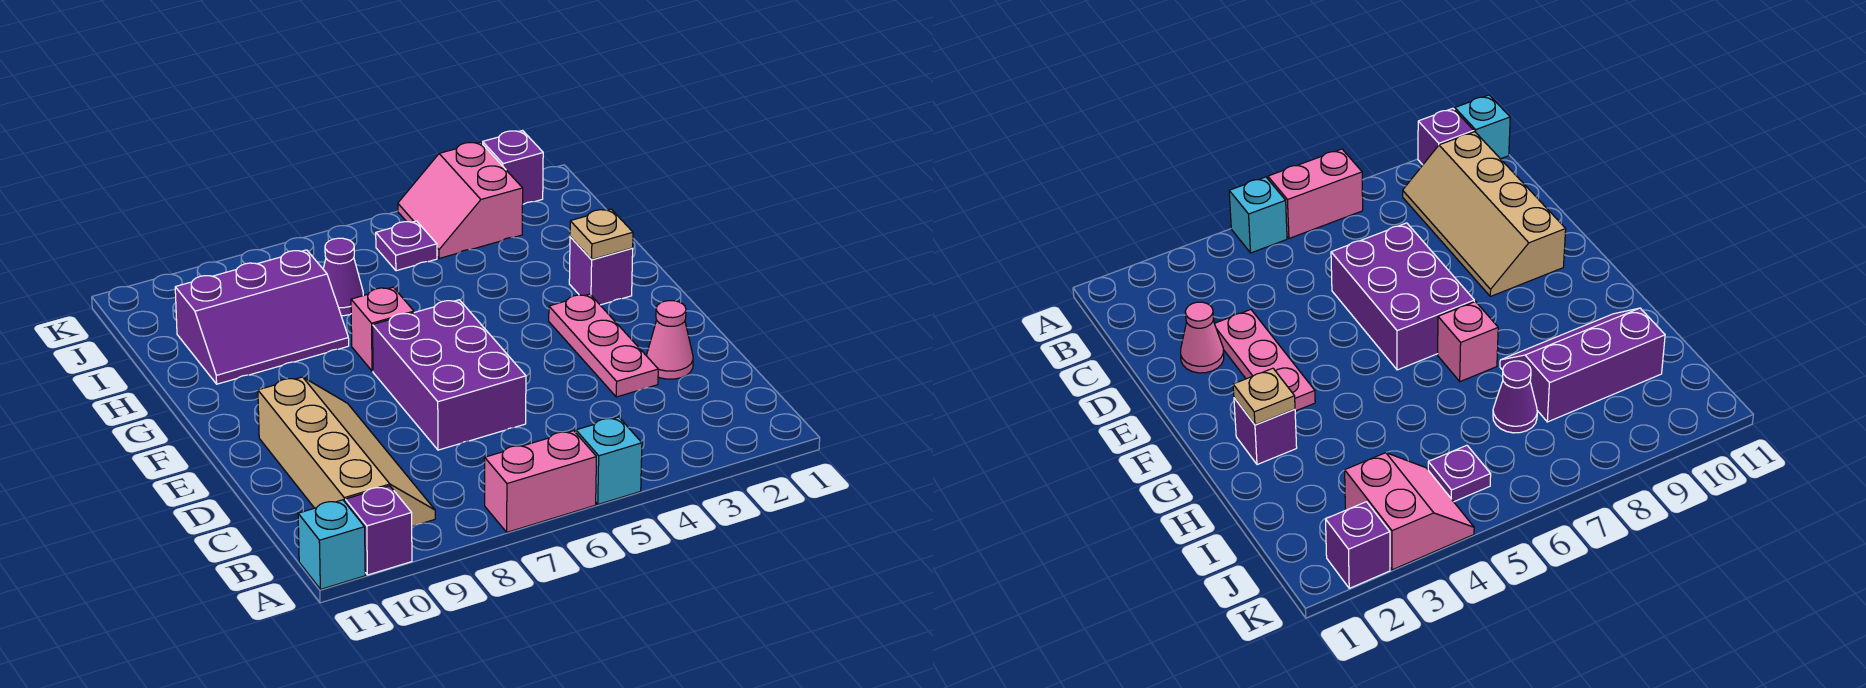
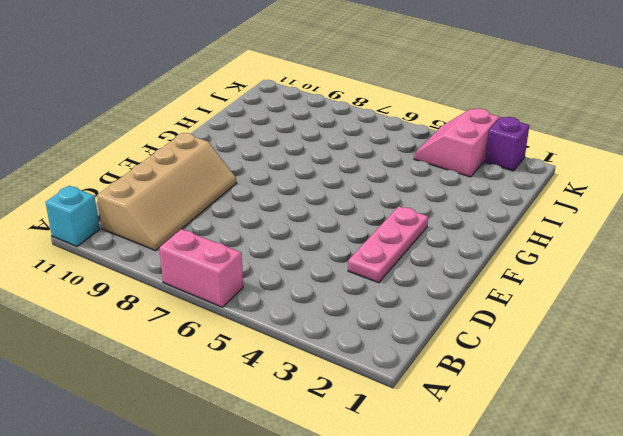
none -> cyan brick A5 level 1
none -> purple brick A10 level 1
none -> pink cone D2 level 1

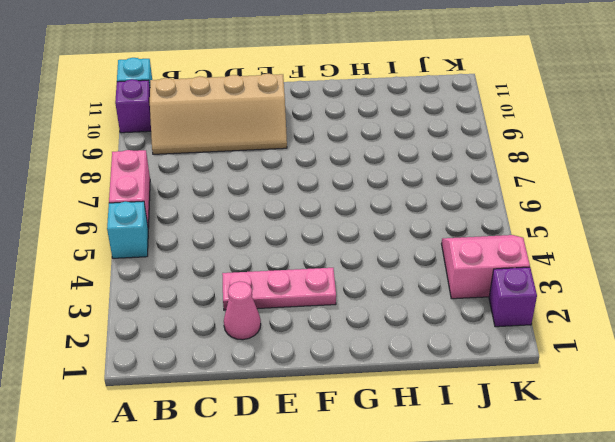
none -> purple brick D6:F7 level 1
none -> purple brick G2 level 1
none -> pink brick G7 level 1

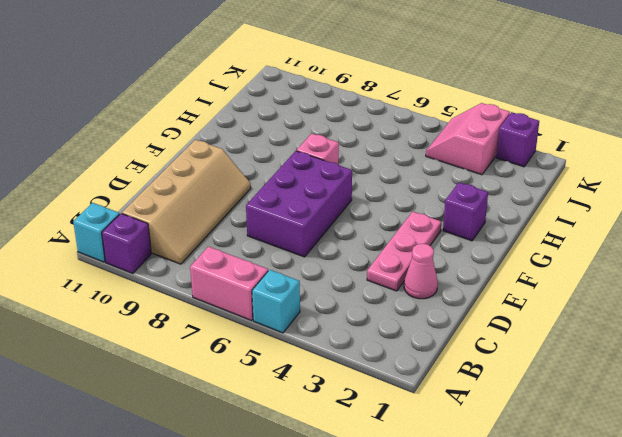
none -> purple slope H8:I10 level 1 top I
none -> purple cone I7 level 1
none -> purple plate J5 level 1

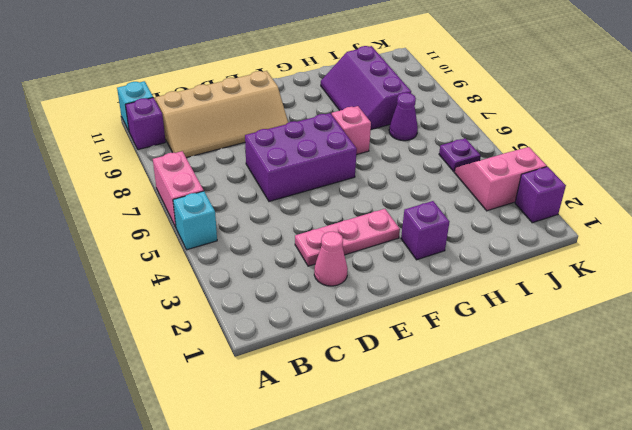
none -> tan plate G2 level 2

